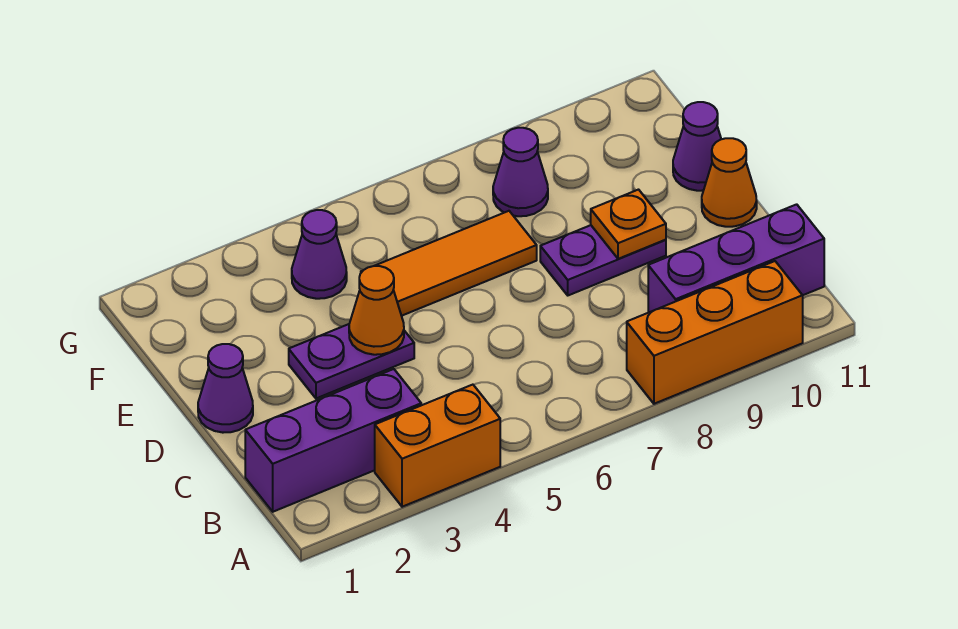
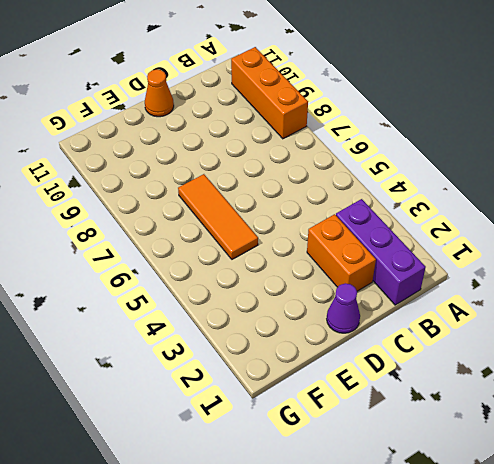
orange brick C2:C3 level 1 -> orange brick A3:A4 level 1
none -> purple brick B9:B11 level 1
none -> purple plate D3:D4 level 1
none -> purple plate D8:D9 level 1

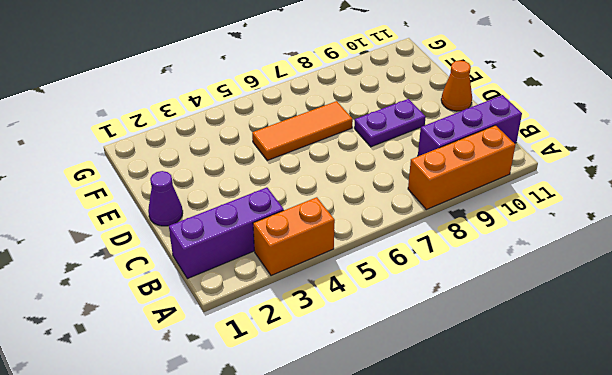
none -> purple plate D3:D4 level 1
none -> purple cone E11 level 1
none -> purple cone F4 level 1

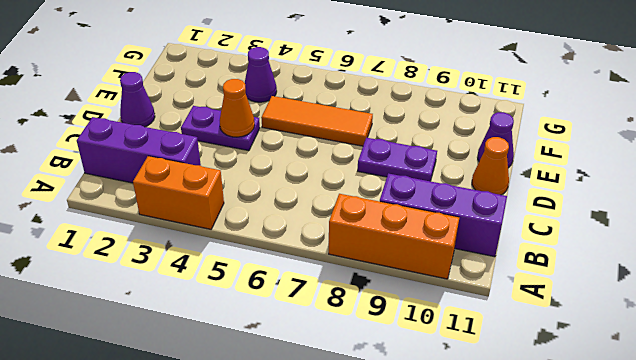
none -> purple cone F8 level 1
none -> orange plate D9 level 2

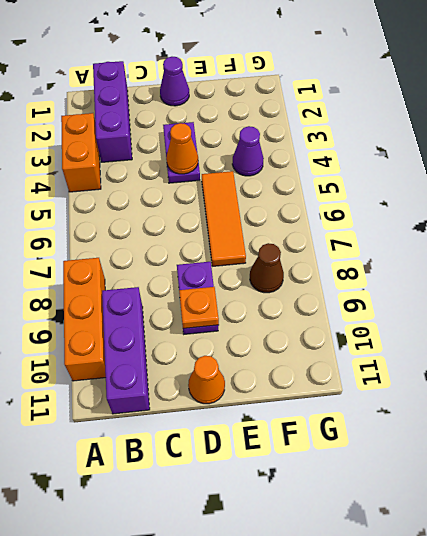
brown cone F8 level 1 -> purple cone F8 level 1
none -> purple cone E11 level 1

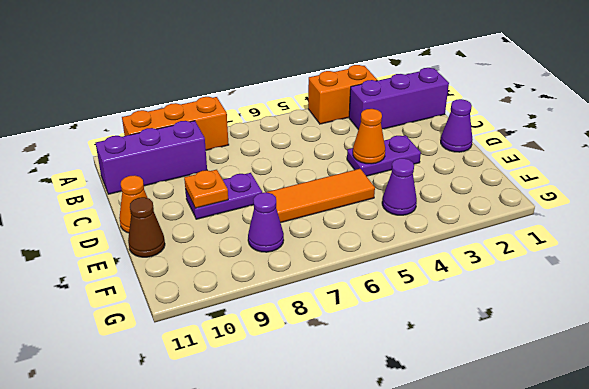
brown cone E11 level 1 -> purple cone E11 level 1

